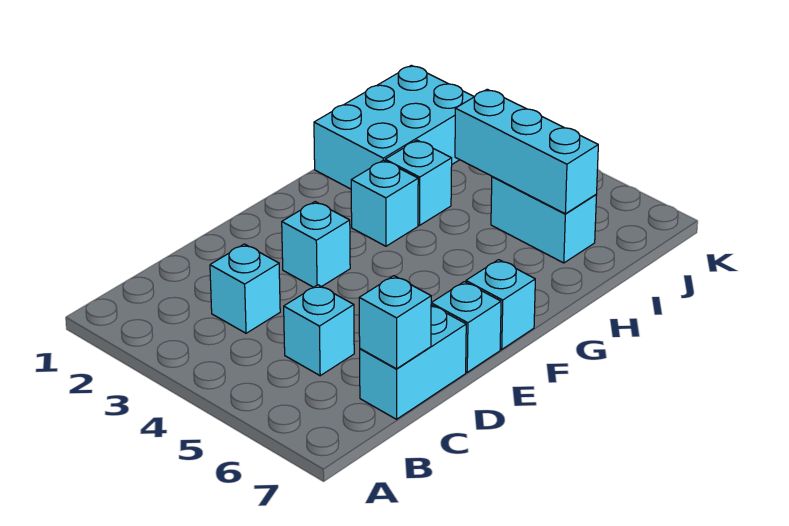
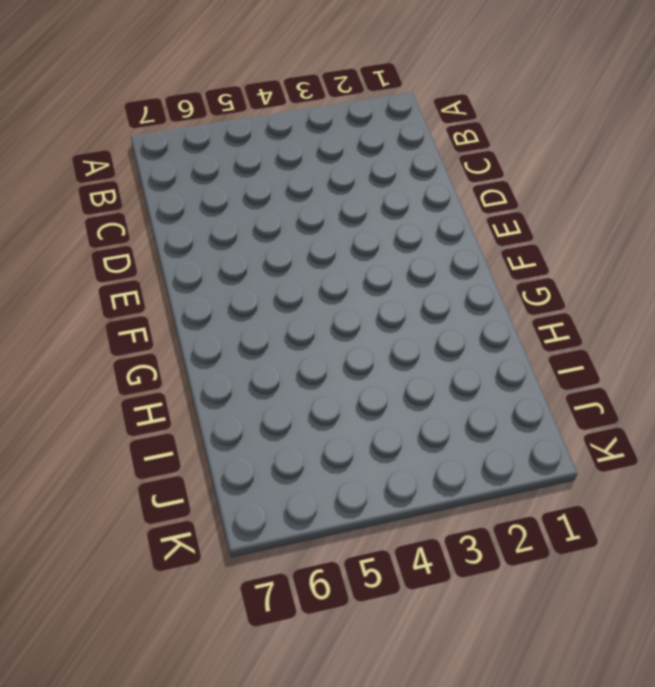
none -> cyan brick C3 level 1
none -> cyan brick C5 level 1
none -> cyan brick C7:D7 level 1

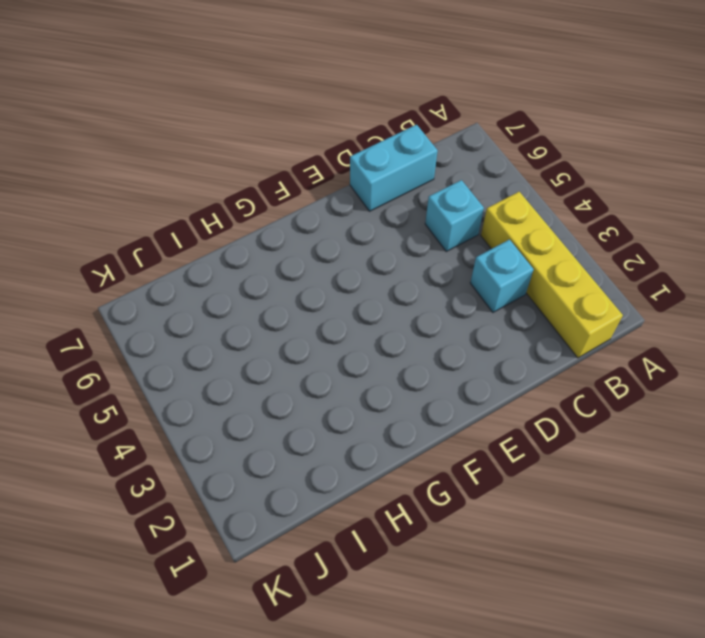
yellow brick B1:B4 level 1 -> none
none -> cyan brick E3 level 1
none -> cyan brick E7 level 1
none -> cyan brick F7 level 1

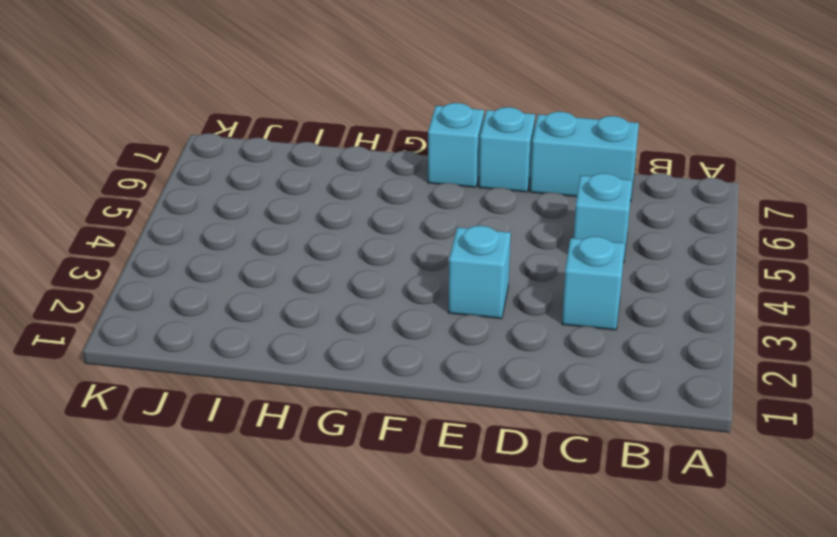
none -> cyan brick G3 level 1
none -> cyan brick H1:J2 level 1
none -> cyan brick H3 level 1

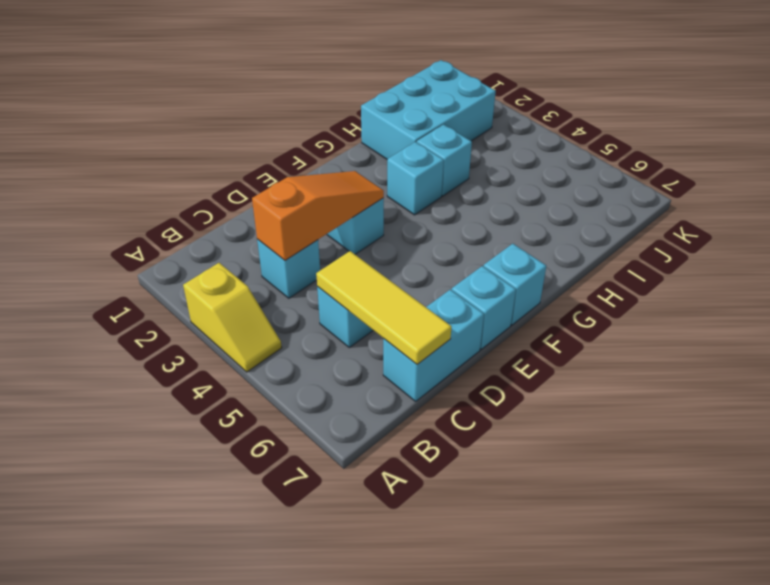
yellow slope A3:A4 level 1 top 3 -> none
orange slope C3:E3 level 2 top C -> none
yellow tile C5:C7 level 2 -> cyan brick C7 level 2
none -> cyan brick I5:I6 level 1
none -> cyan brick I4:I6 level 2

